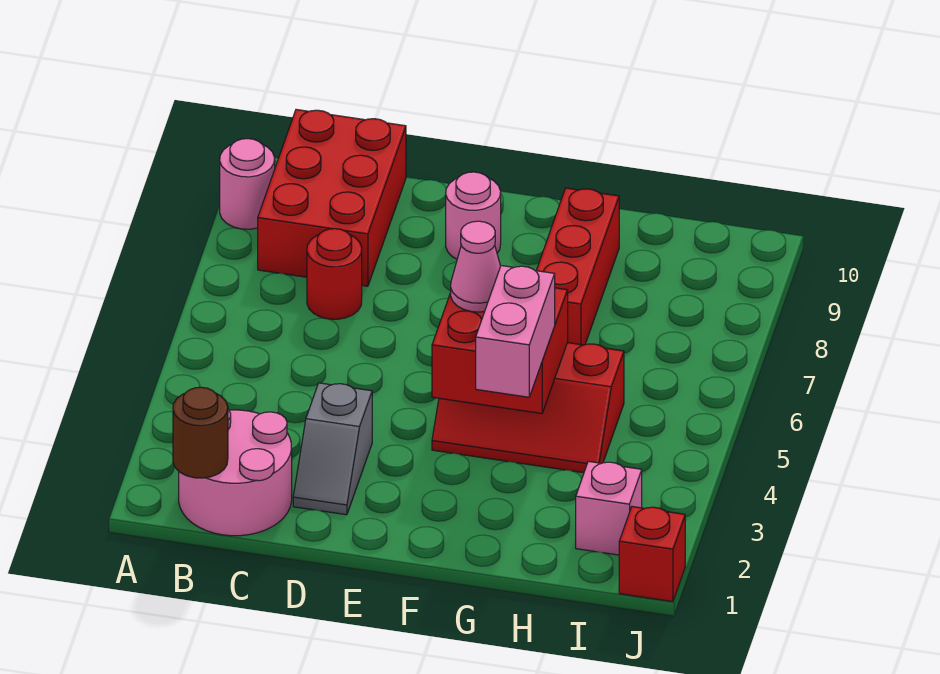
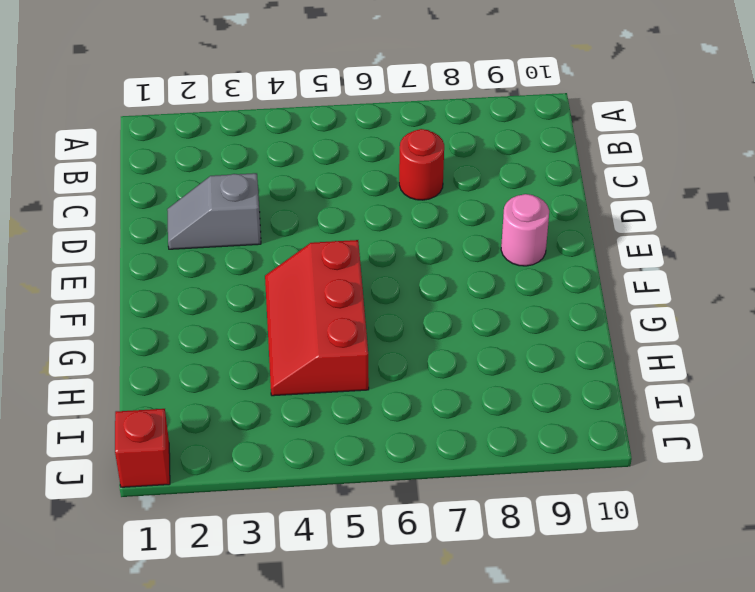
none -> pink round brick A9 level 1
none -> pink round brick B1:C2 level 1
none -> red brick B8:C10 level 1

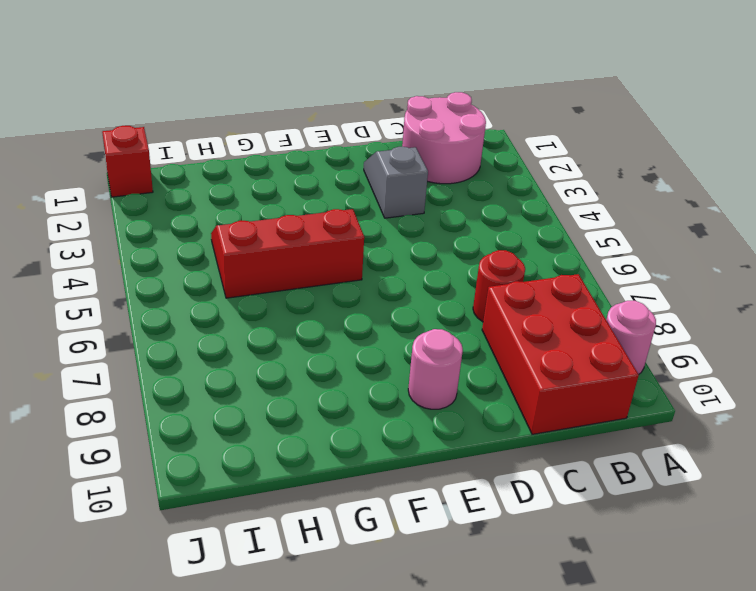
none -> red brick G7:G9 level 1
none -> pink brick I2 level 1
none -> brown round brick B1 level 2

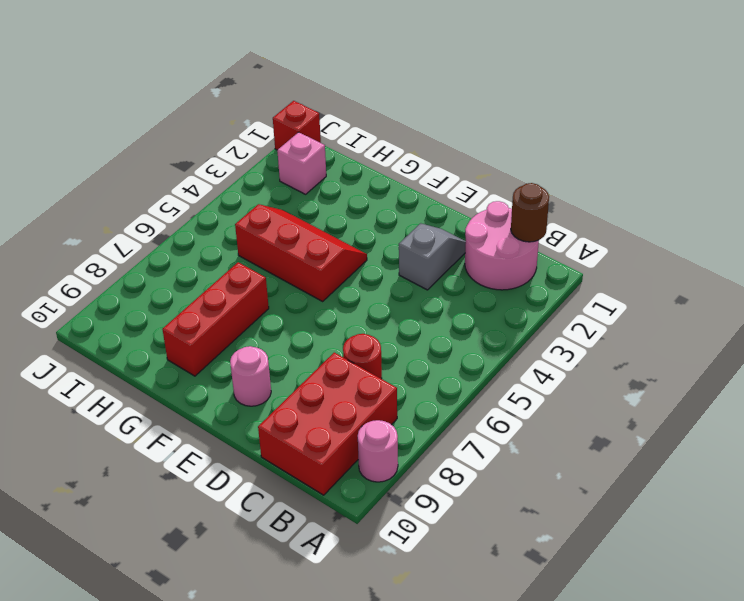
none -> red brick F4:G5 level 2
none -> pink cone F5 level 3
none -> pink brick G3:G4 level 3

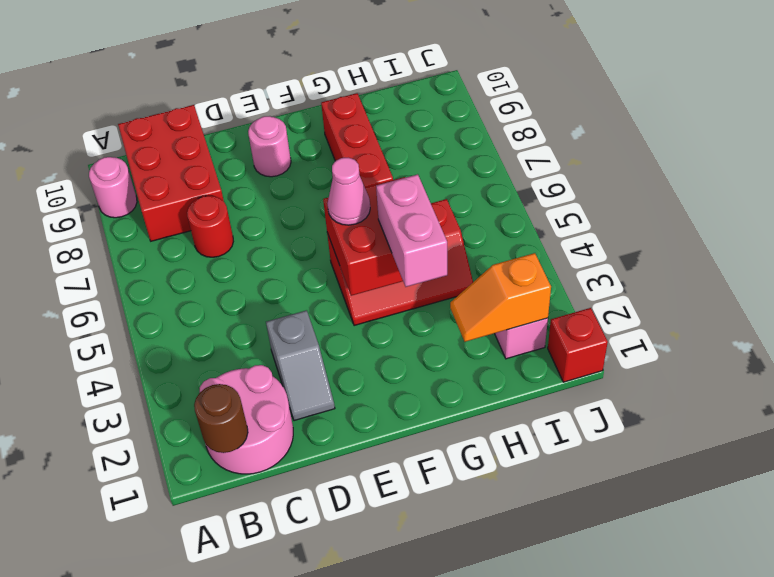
orange slope H2:I2 level 2 top I -> none

